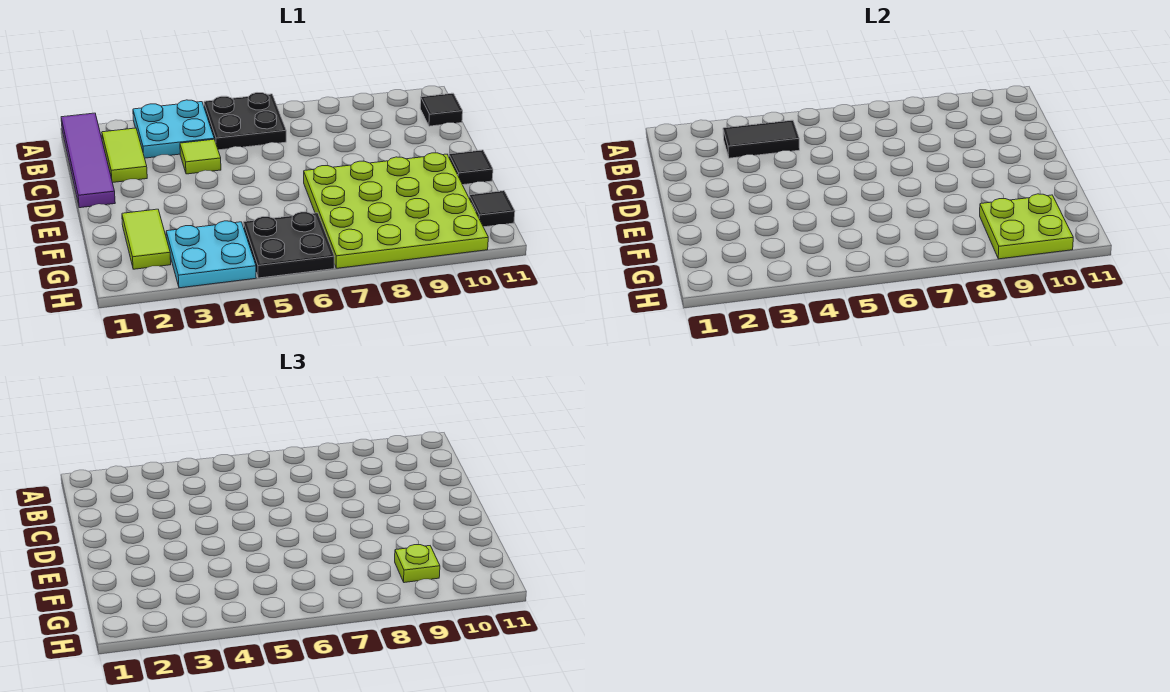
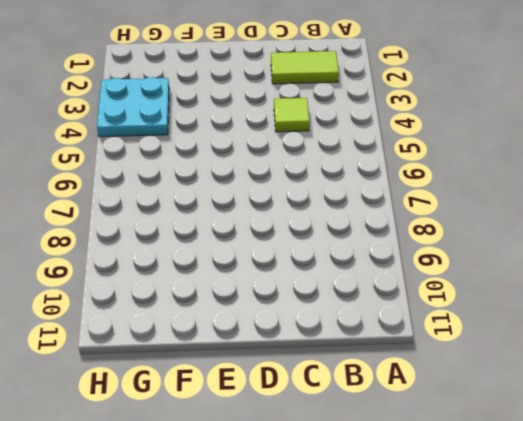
none -> purple tile A1:D1 level 1
none -> cyan plate A3:B4 level 1
none -> black plate A5:B6 level 1

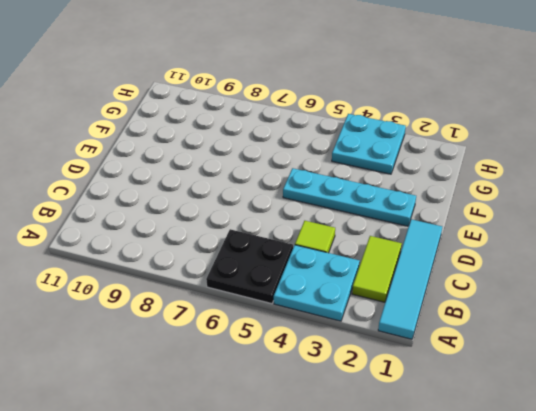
cyan tile A1:D1 level 1 -> purple tile A1:D1 level 1
cyan plate E2:E5 level 1 -> none
none -> black tile B11 level 1
none -> lime plate E7:H10 level 1
none -> black tile E11 level 1

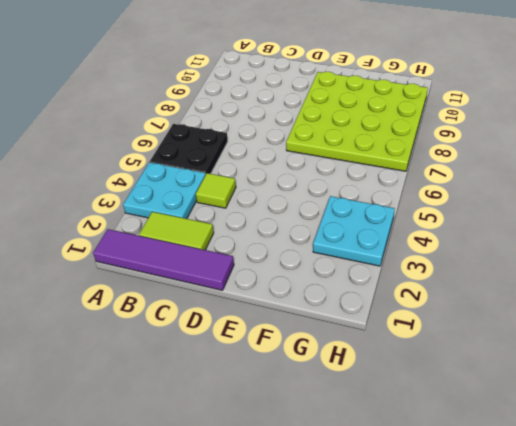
none -> black tile B11 level 1
none -> black tile E11 level 1
none -> lime tile F2:G2 level 1

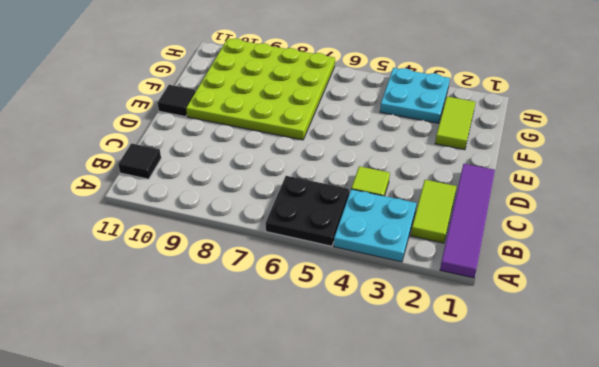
none -> black plate G5:H6 level 1
none -> black tile G11 level 1
none -> black tile B3:B4 level 2

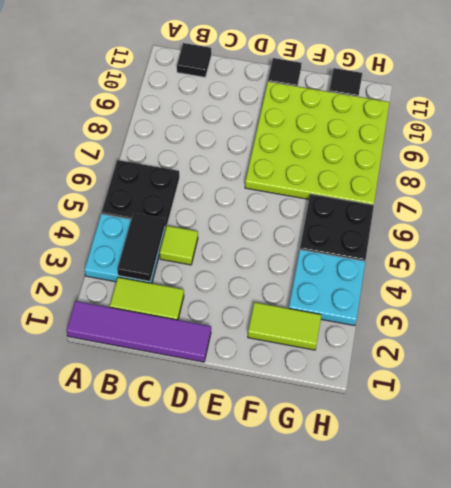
none -> lime plate G9:H10 level 2
none -> lime plate G9 level 3

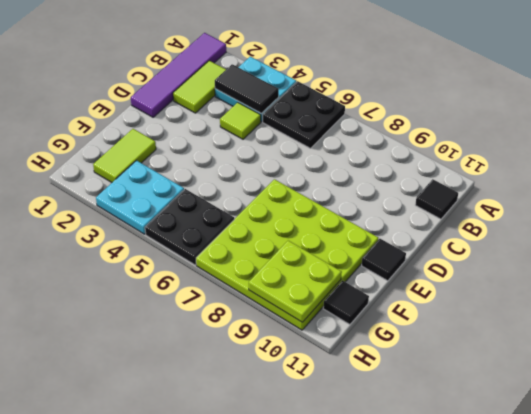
none -> lime plate G9 level 3

